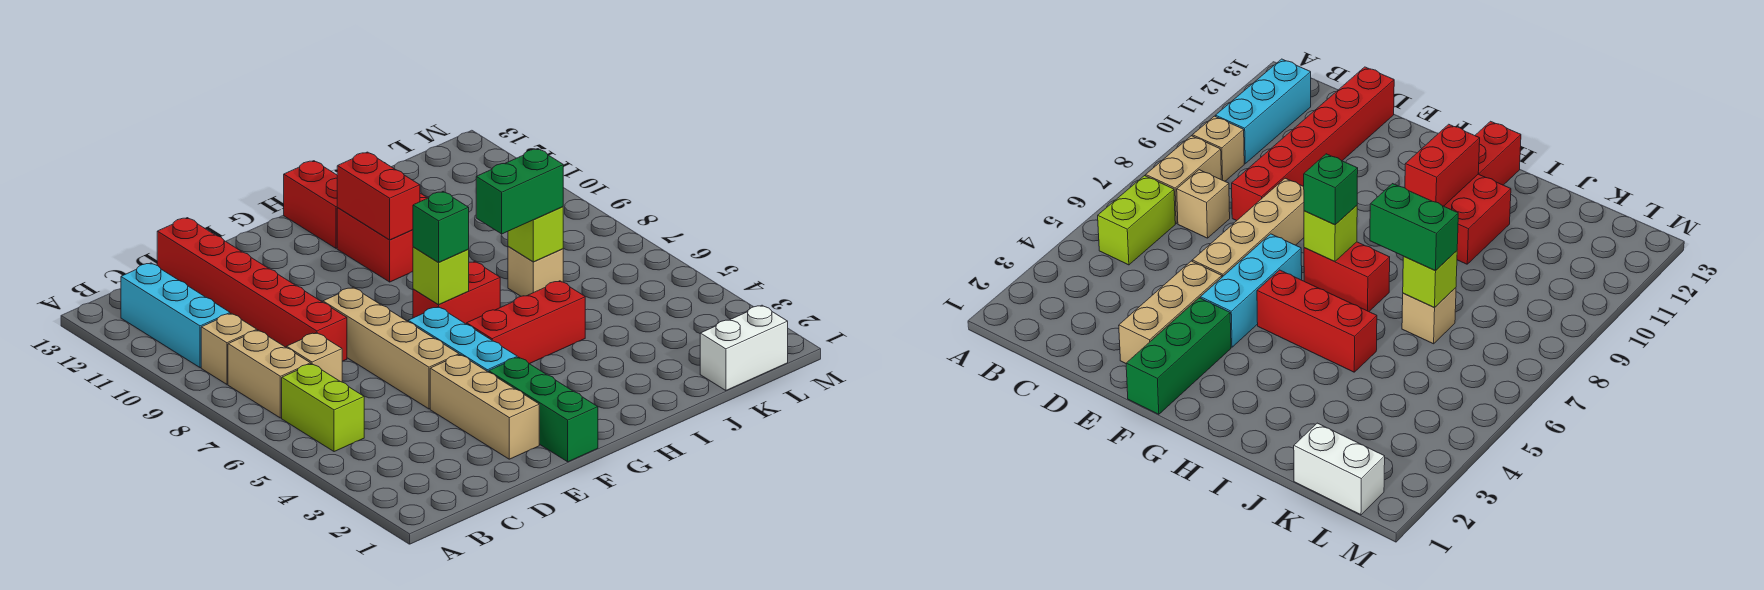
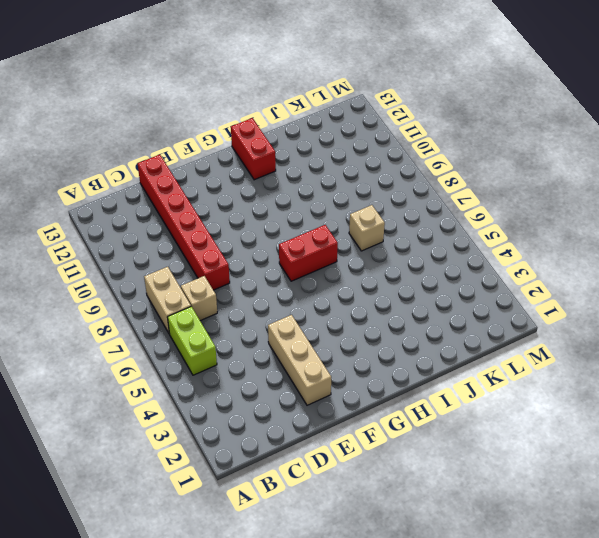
none -> tan brick B9 level 1
none -> cyan brick B10:B12 level 1
none -> tan brick E5:E8 level 1

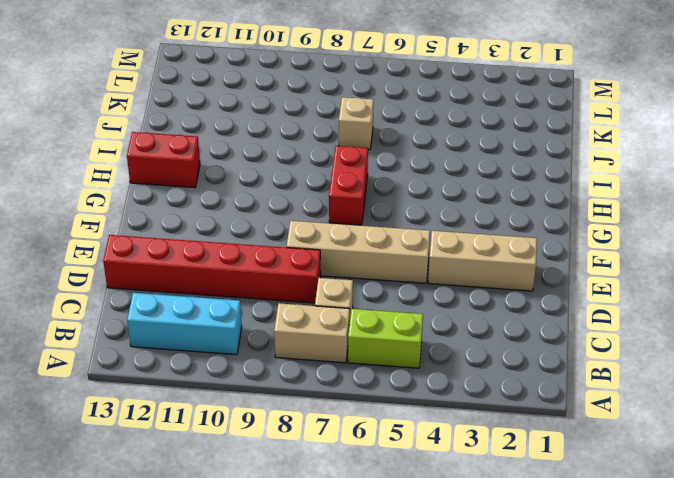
none -> tan brick B9 level 1
none -> green brick F1:F3 level 1
none -> cyan brick F4:F6 level 1

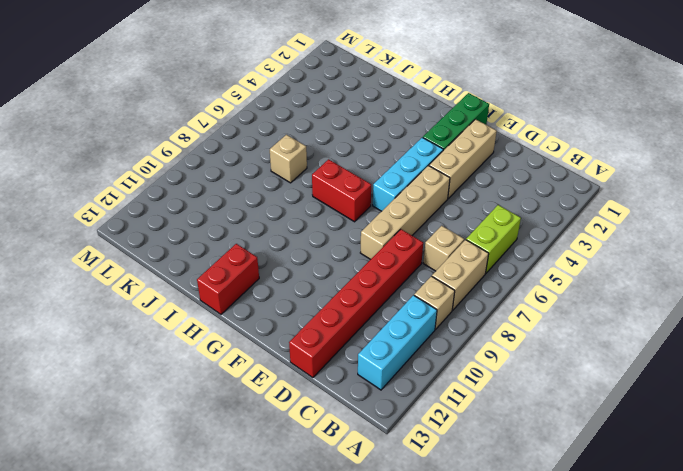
none -> red brick G5:I5 level 1
none -> red brick H10:I11 level 1
none -> white brick K1:L1 level 1

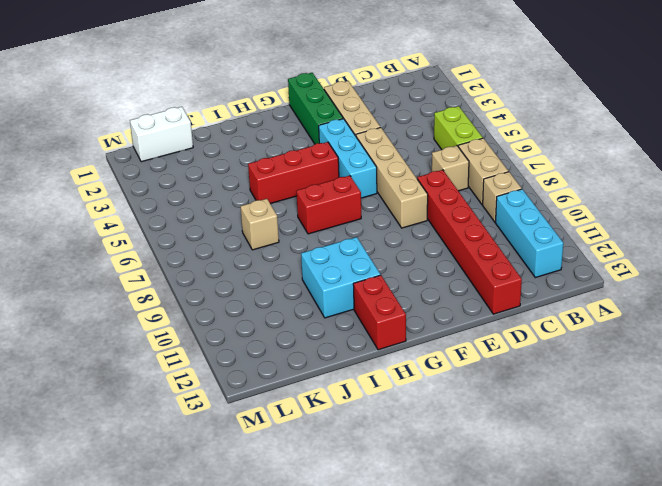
cyan brick H10:I11 level 1 -> red brick H10:I11 level 1
none -> lime brick G7 level 2
none -> red brick H10:H11 level 2
none -> lime brick J7 level 2

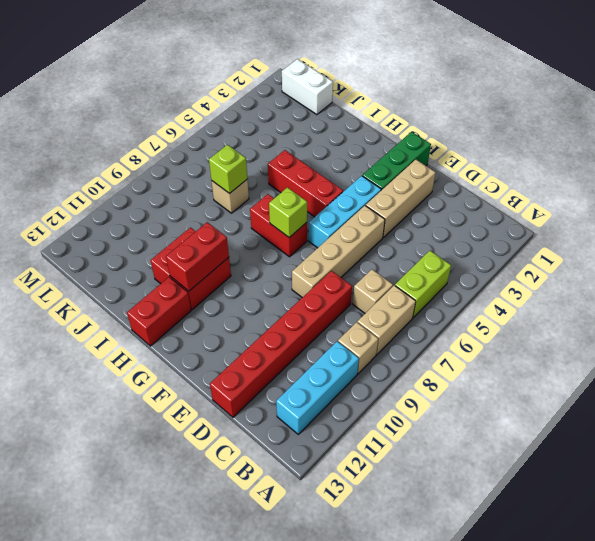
none -> green brick G7 level 3
none -> green brick I7:J7 level 3

